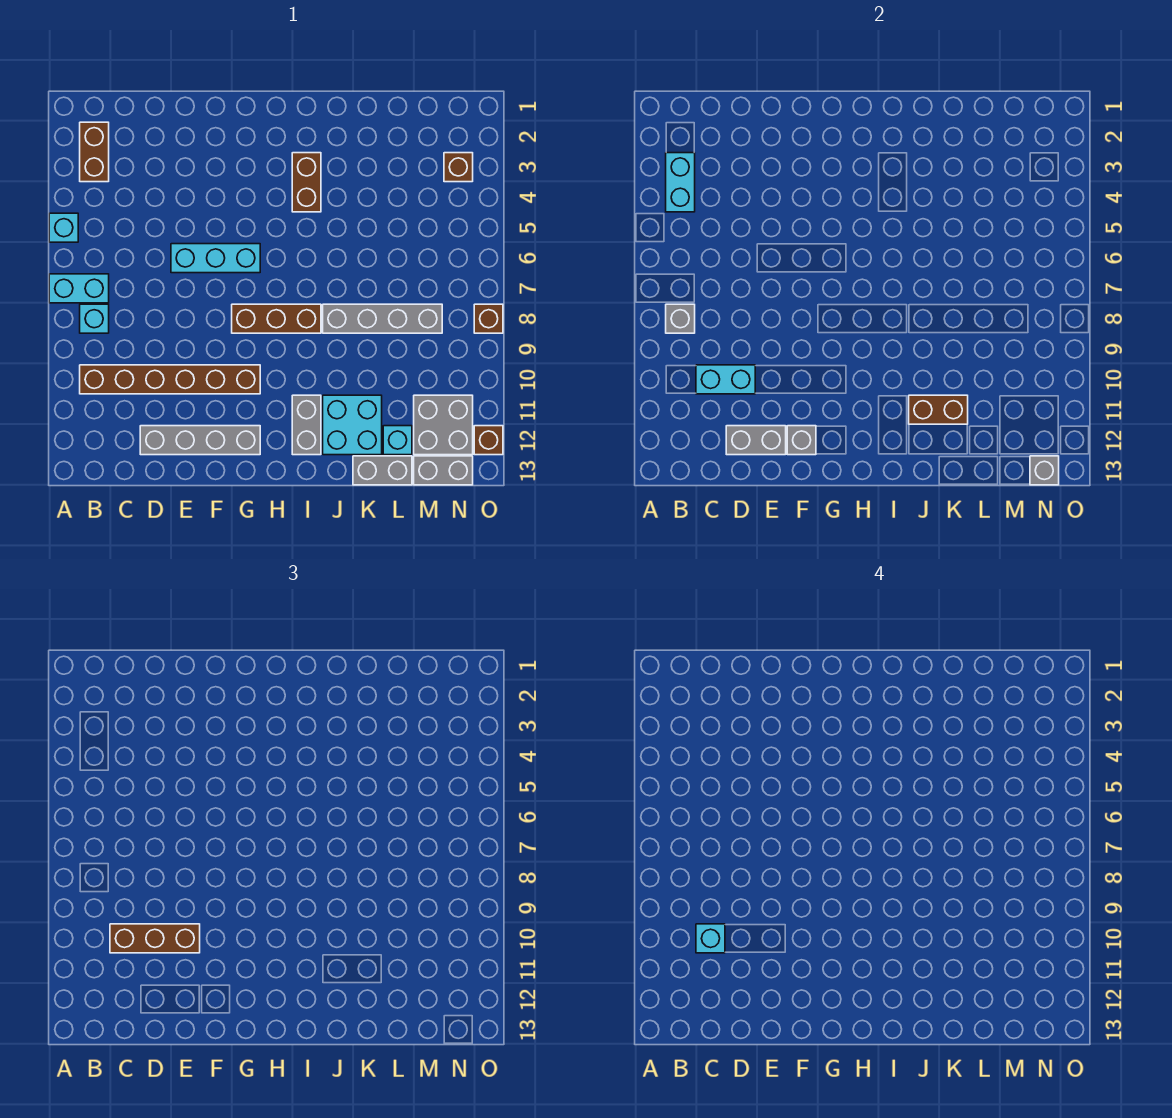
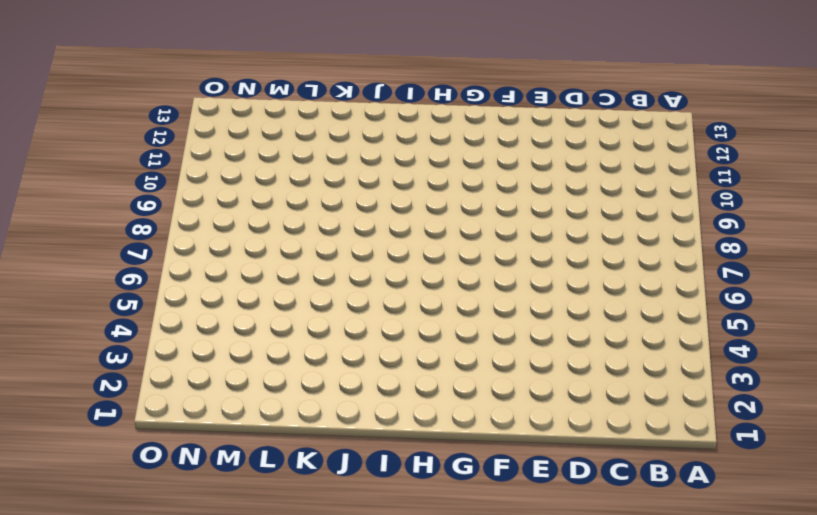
none -> cyan brick A5 level 1
none -> cyan brick A7:B7 level 1
none -> brown brick B2:B3 level 1

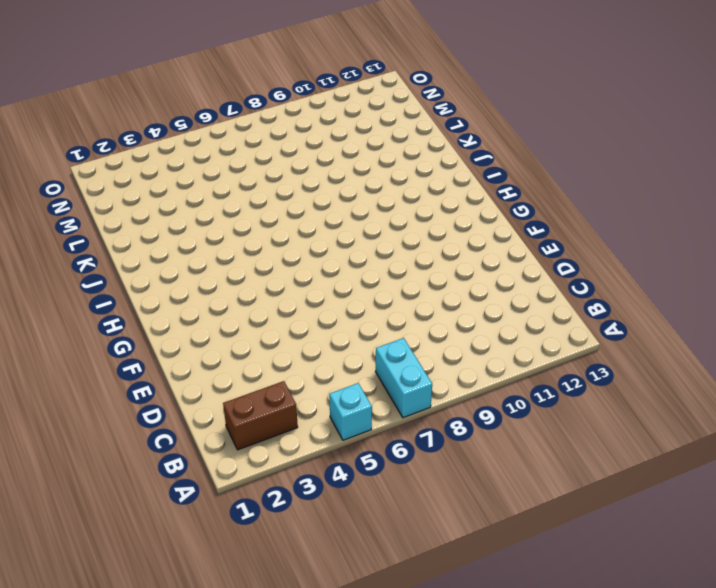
none -> cyan brick B8 level 1
none -> brown brick B10:G10 level 1
none -> grey brick D12:G12 level 1

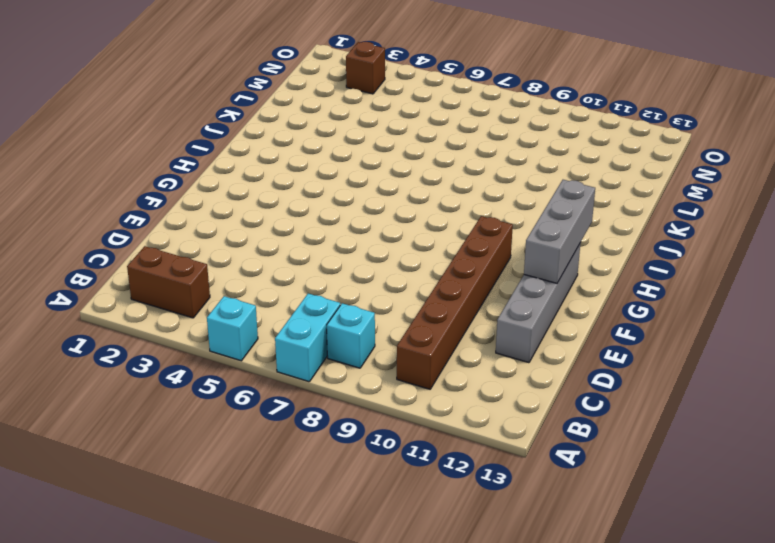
grey brick F12:H12 level 2 -> grey brick F12 level 2
none -> cyan brick E6:G6 level 1
none -> brown brick G8:I8 level 1
none -> brown brick I3:I4 level 1

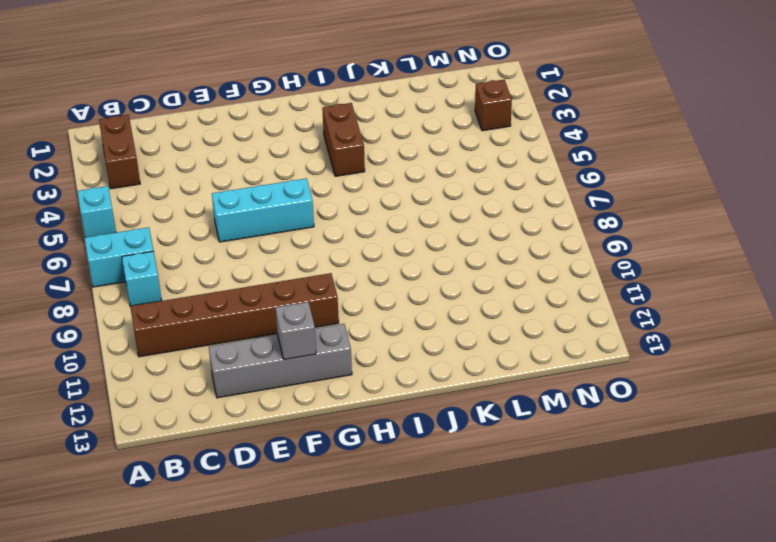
none -> brown brick G8:I8 level 1
none -> grey brick I11:I12 level 1
none -> grey brick J8:M8 level 1

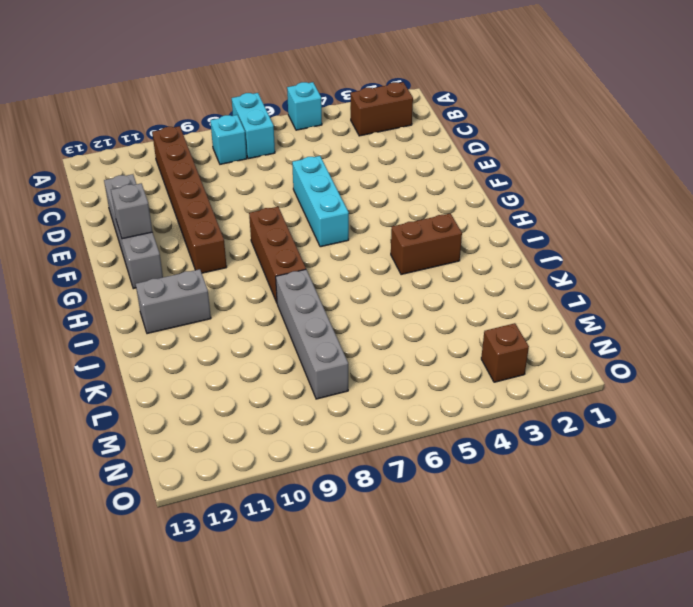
none -> cyan brick J11:K12 level 1
none -> grey brick K13:L13 level 1
none -> cyan brick L12 level 1

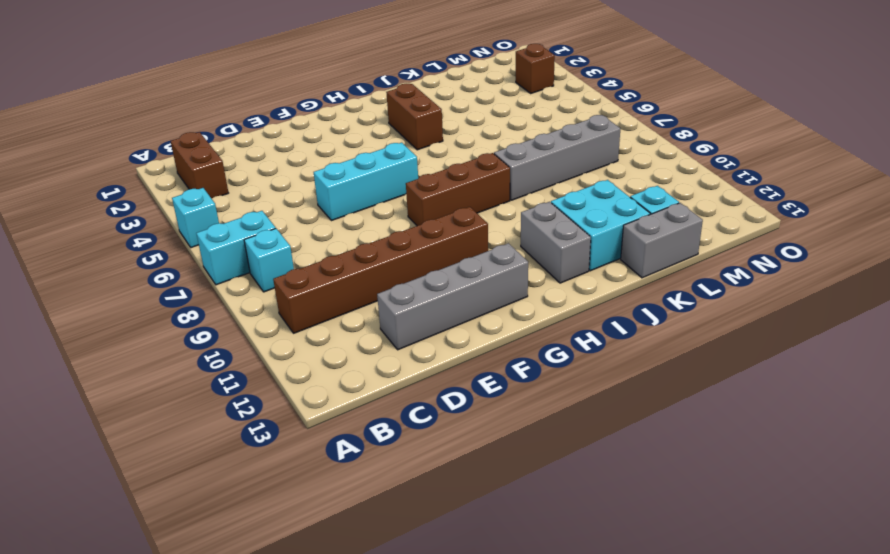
none -> grey brick M11:N12 level 1
none -> grey brick M13:N13 level 1
none -> brown brick O8 level 1

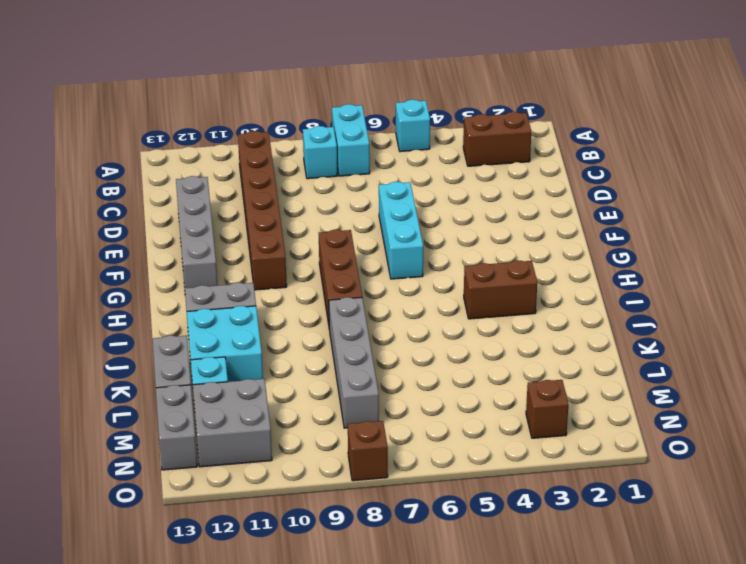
none -> brown brick O12 level 1
none -> cyan brick B3:B4 level 2
none -> grey brick B8 level 2

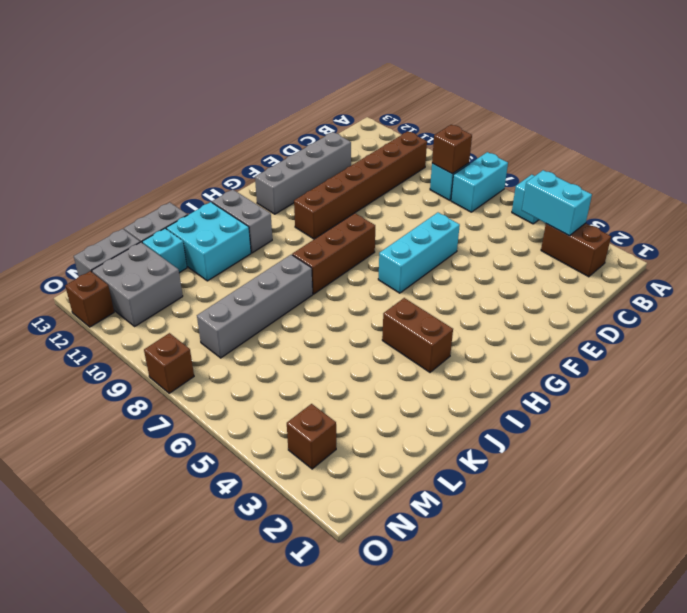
brown brick B8 level 2 -> grey brick B8 level 2
none -> cyan brick C10:D10 level 2
none -> grey brick D12:E12 level 2
none -> grey brick F12 level 2

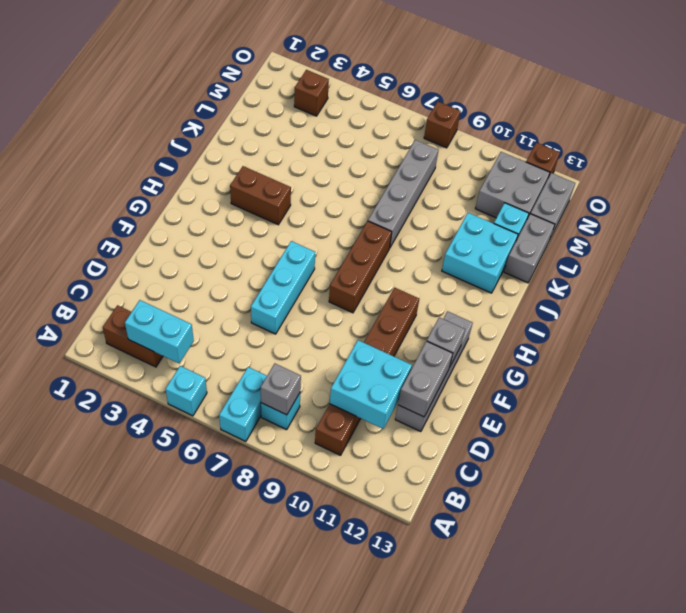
cyan brick C10:D11 level 2 -> cyan brick C10:D10 level 2
none -> grey brick I11:I12 level 1
none -> brown brick J11:K11 level 2
none -> grey brick N13 level 2

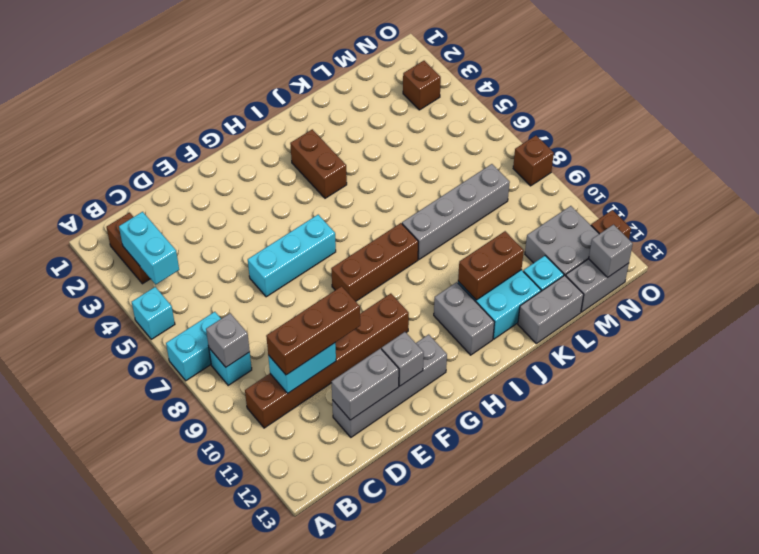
none -> cyan brick C10 level 4

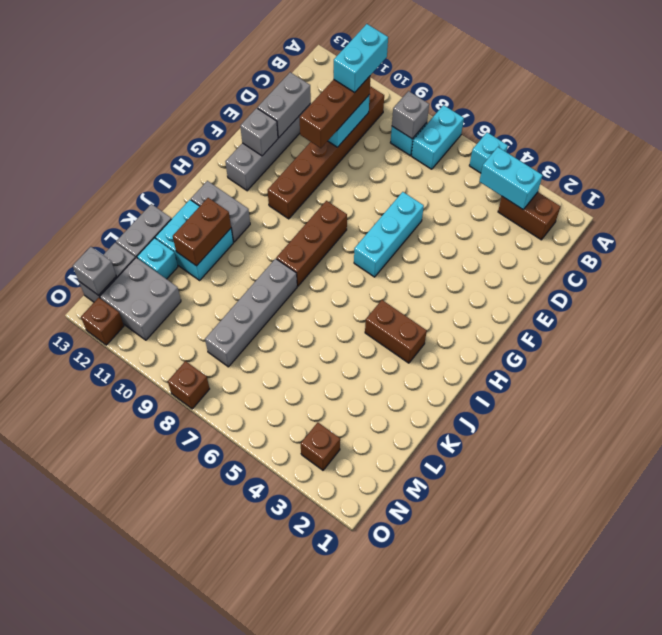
cyan brick B10:C10 level 4 -> cyan brick C10 level 4

